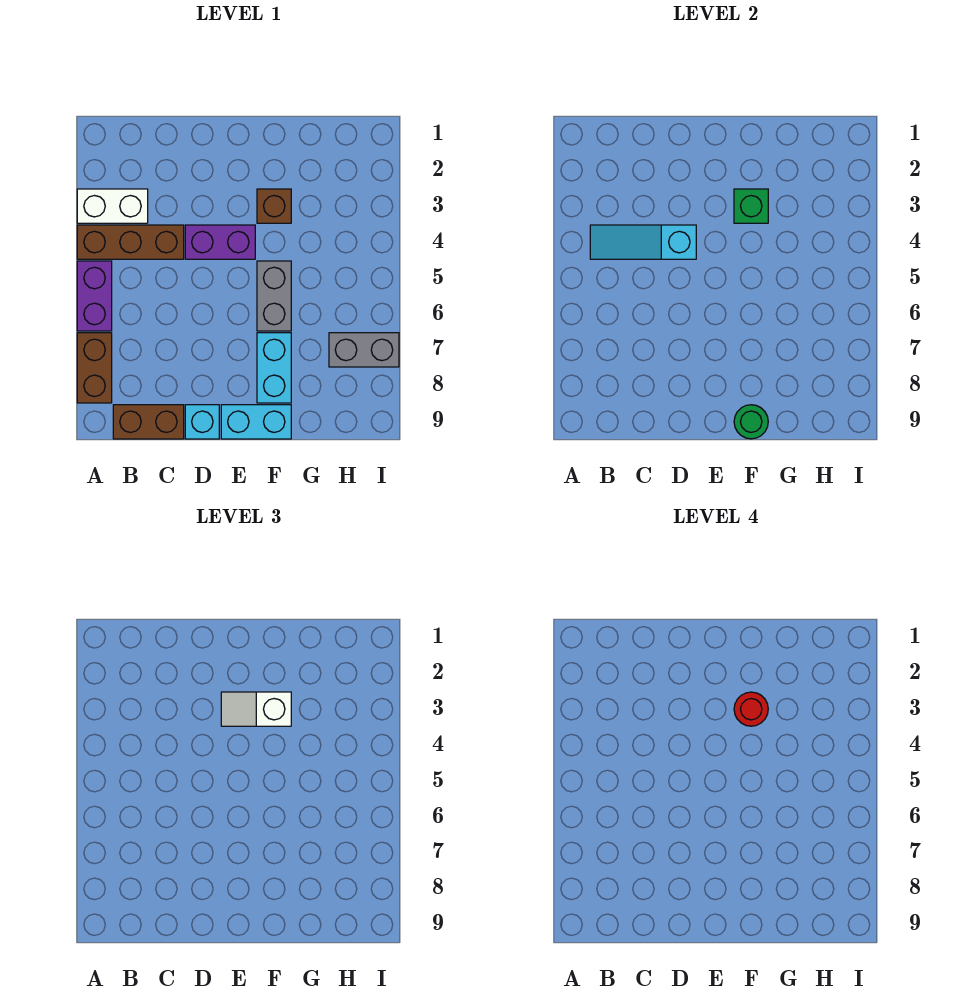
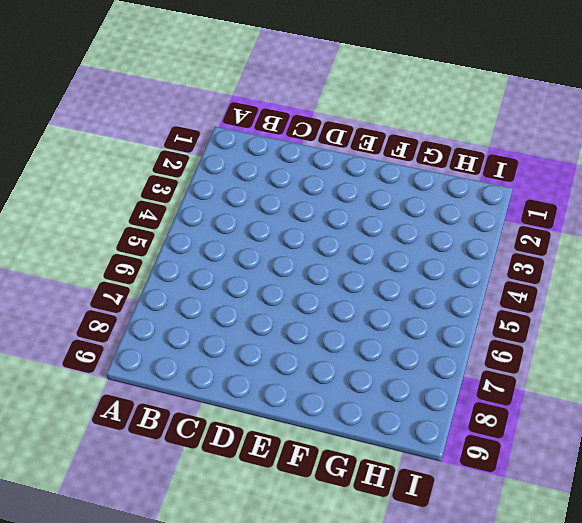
none -> white brick A3:B3 level 1
none -> brown brick A4:C4 level 1
none -> purple brick A5:A6 level 1

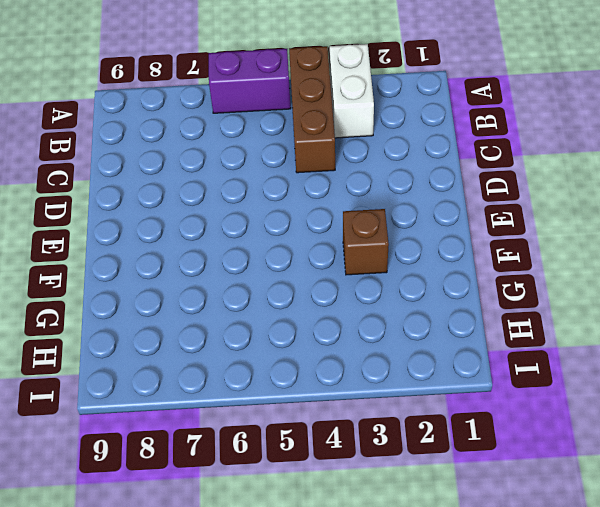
none -> brown brick A7:A8 level 1
none -> brown brick B9:C9 level 1
none -> purple brick D4:E4 level 1

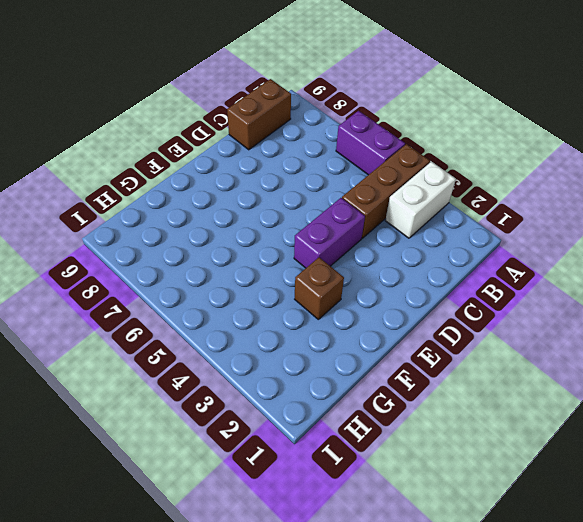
none -> brown brick A7:A8 level 1
none -> cyan brick D9 level 1
none -> cyan brick E9:F9 level 1

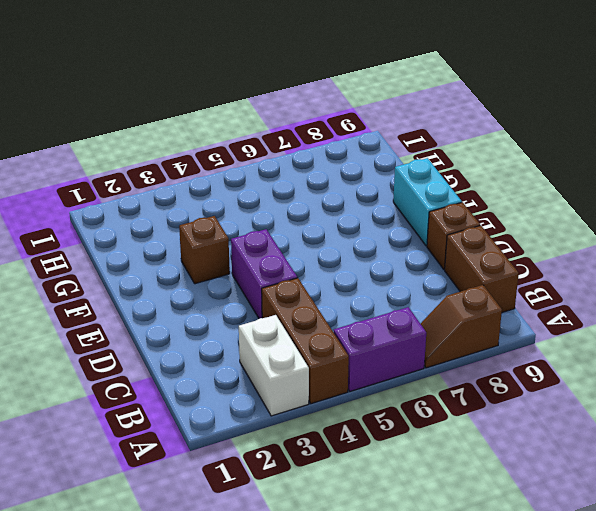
brown slope A7:A8 level 1 top 8 -> brown brick A7:A8 level 1
brown brick D9 level 1 -> cyan brick D9 level 1
none -> grey brick F5:F6 level 1
none -> cyan brick F7:F8 level 1
none -> grey brick H7:I7 level 1

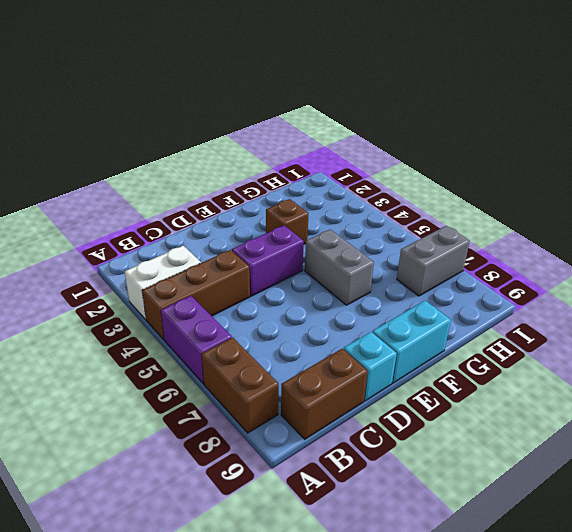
none -> cyan brick F7:F8 level 1
none -> cyan slope B4:D4 level 2 top D
none -> green brick F3 level 2

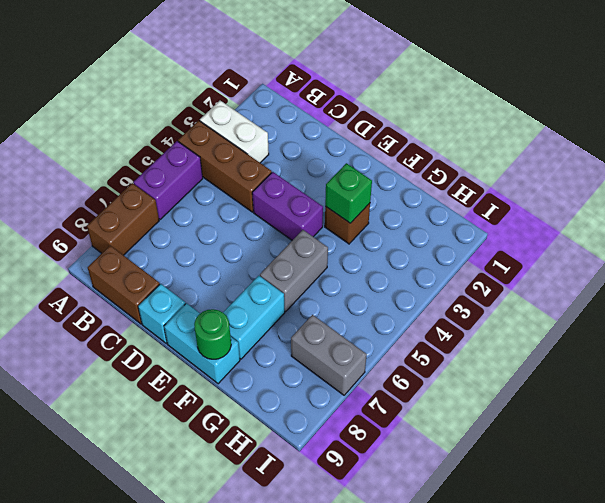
none -> cyan slope B4:D4 level 2 top D
none -> white slope E3:F3 level 3 top F
none -> red round brick F3 level 4

